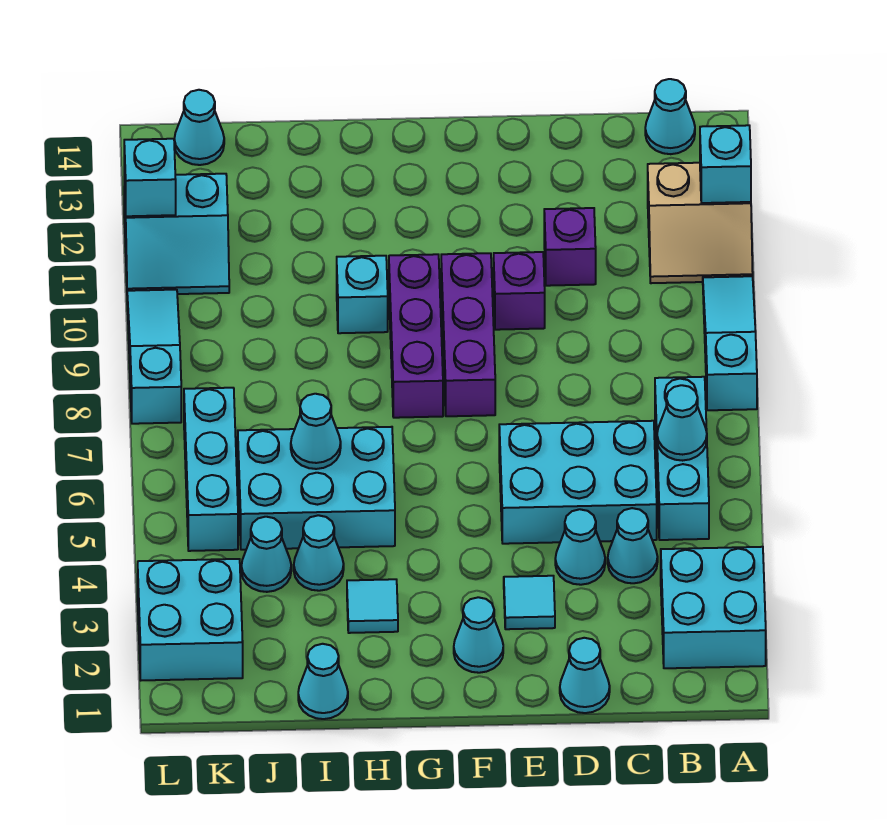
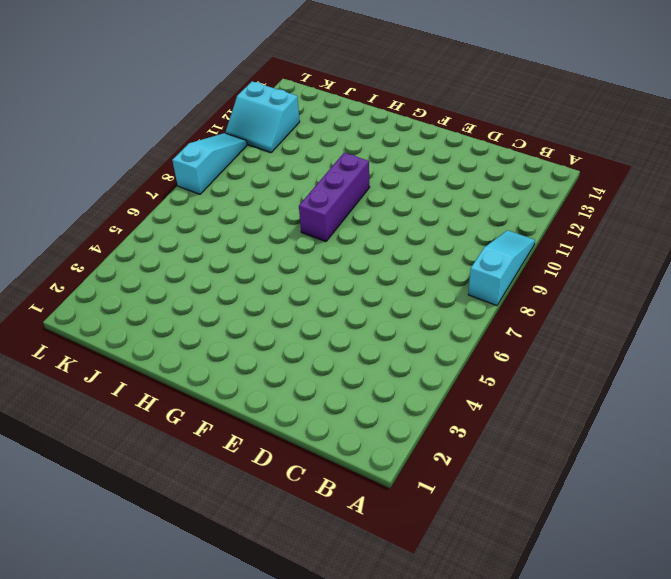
none -> cyan brick A2:B3 level 1
none -> tan slope A11:B12 level 1 top 12
none -> cyan brick B5:B7 level 1
none -> cyan cone B14 level 1

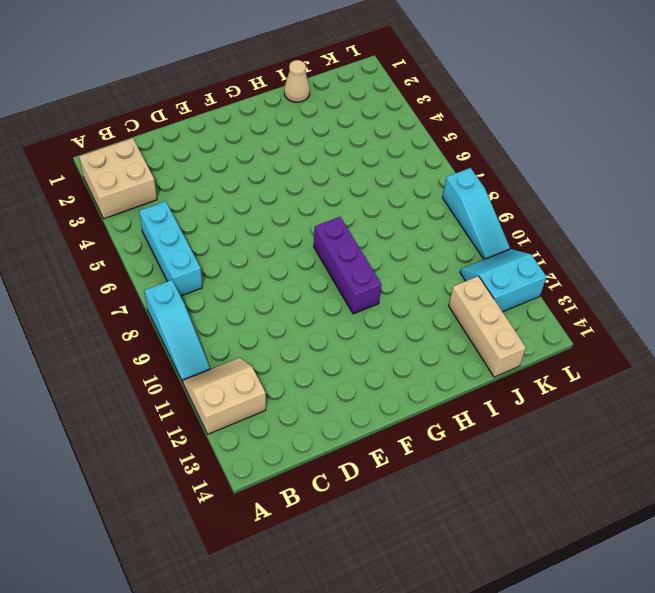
tan brick A2:B3 level 1 -> cyan brick A2:B3 level 1
tan cone I1 level 1 -> cyan cone I1 level 1
tan brick J12:J14 level 1 -> none
none -> cyan cone B14 level 1
none -> cyan cone C4 level 1
none -> cyan brick C5:E6 level 1
none -> cyan cone D1 level 1

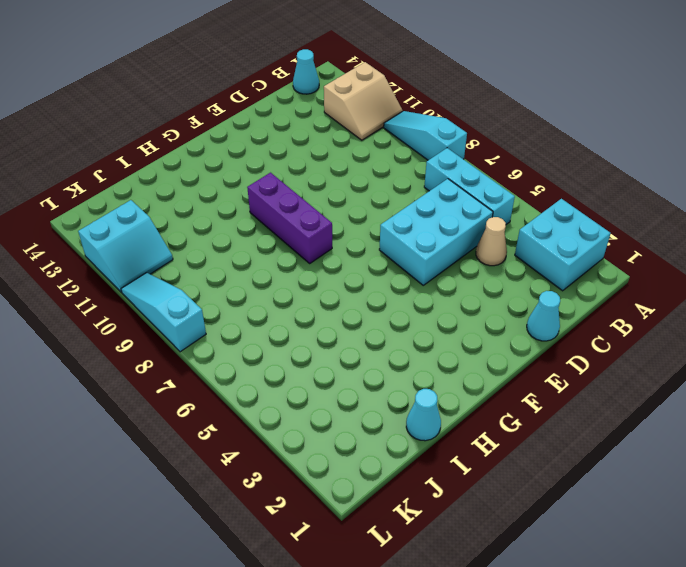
tan cone C4 level 1 -> cyan cone C4 level 1
none -> cyan cone D4 level 1
none -> purple brick D11 level 1
none -> cyan tile E3 level 1
none -> purple brick E10 level 1

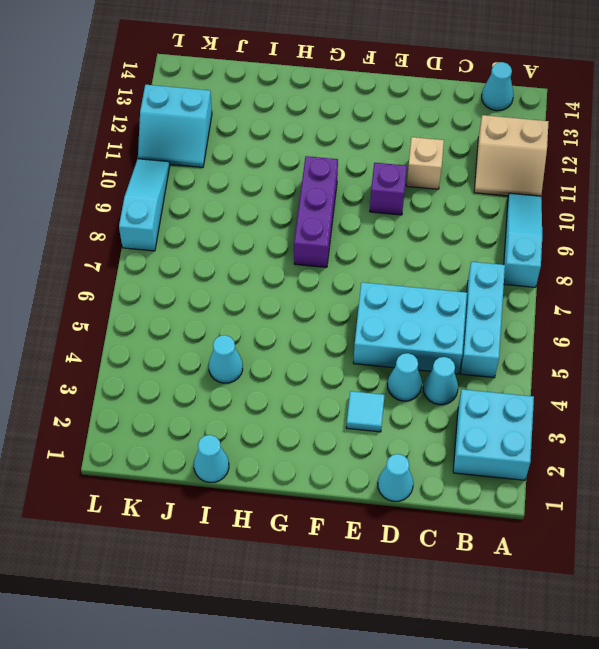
tan brick D11 level 1 -> purple brick D11 level 1
none -> cyan cone F2 level 1
none -> purple brick F8:F10 level 1
none -> cyan tile H3 level 1
none -> cyan brick H5:J6 level 1

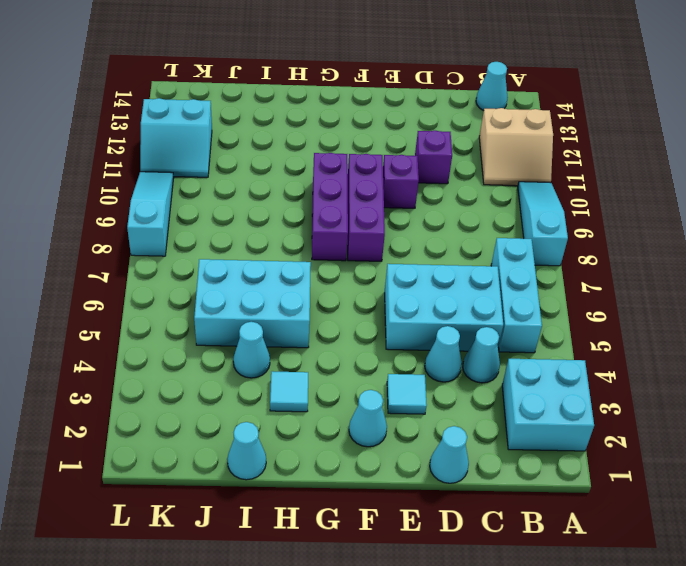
none -> cyan brick H10 level 1
none -> cyan cone J4 level 1
none -> cyan brick K2:L3 level 1
none -> cyan brick K5:K7 level 1

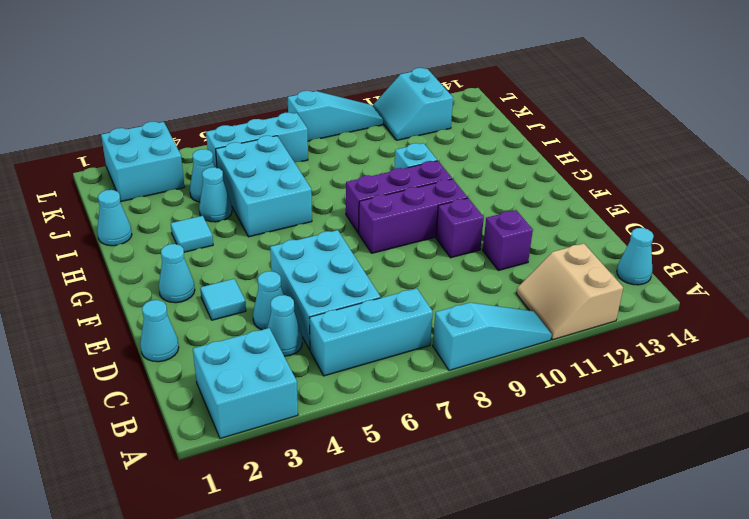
none -> cyan cone K14 level 1
none -> cyan brick A12 level 2
none -> cyan cone B6 level 2
none -> cyan cone I6 level 2

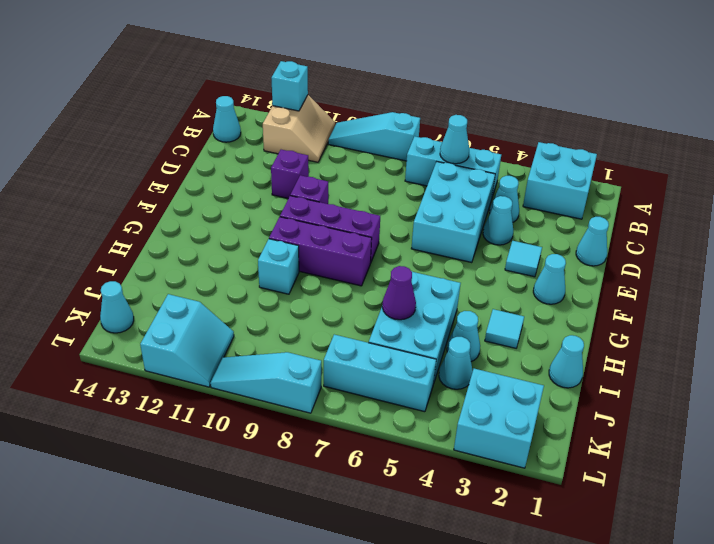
purple cone I6 level 2 -> cyan cone I6 level 2
none -> cyan brick L12 level 2

